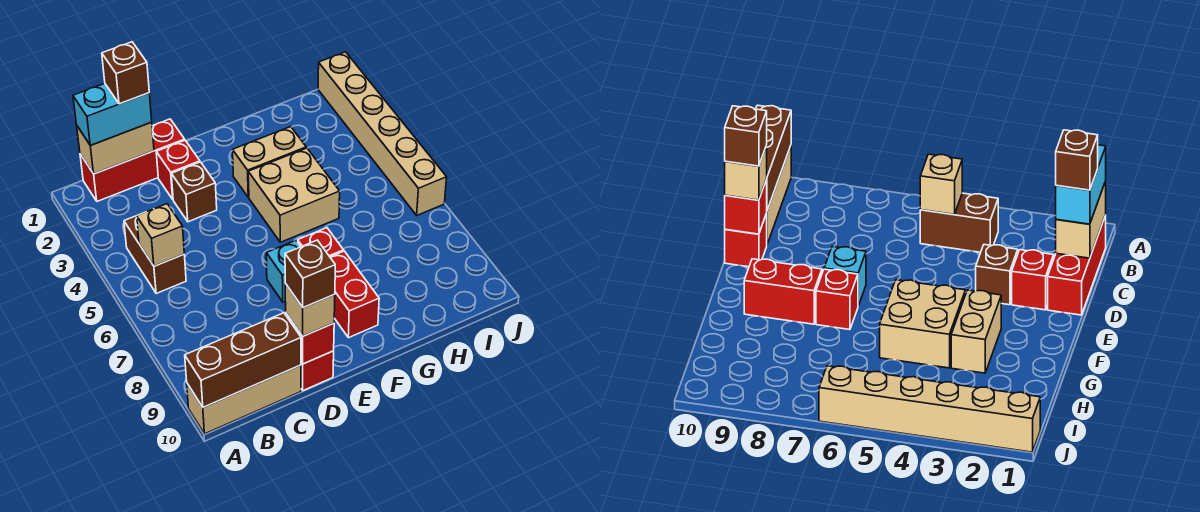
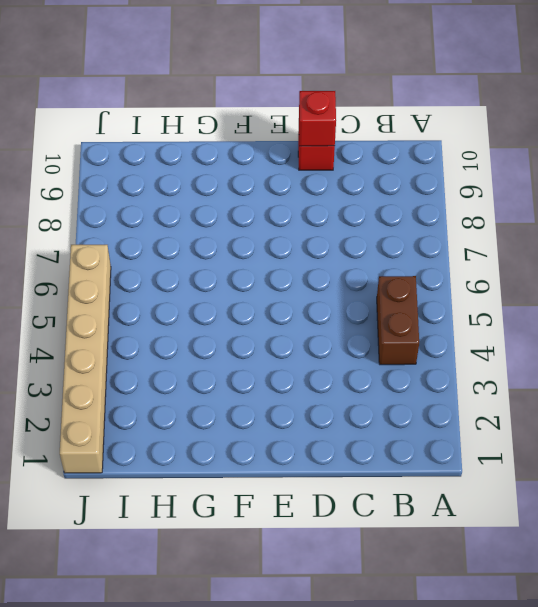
none -> tan brick A10:C10 level 1
none -> red brick B1:D1 level 1
none -> red brick D2 level 1

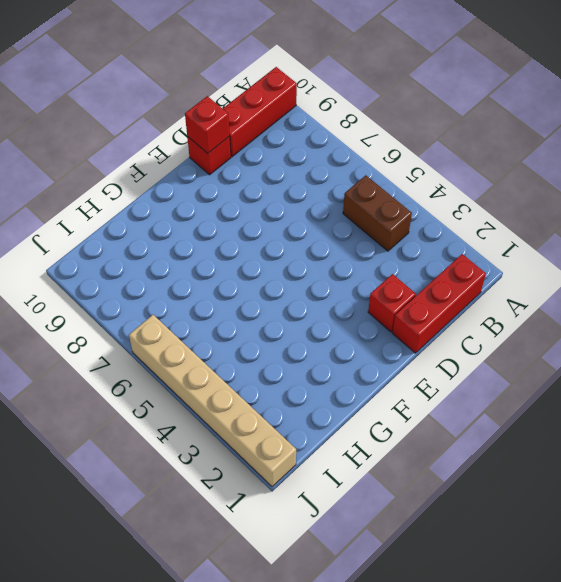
red brick A10:C10 level 1 -> tan brick A10:C10 level 1
none -> brown brick D3 level 1
none -> cyan brick E7 level 1
none -> tan brick F3:G3 level 1

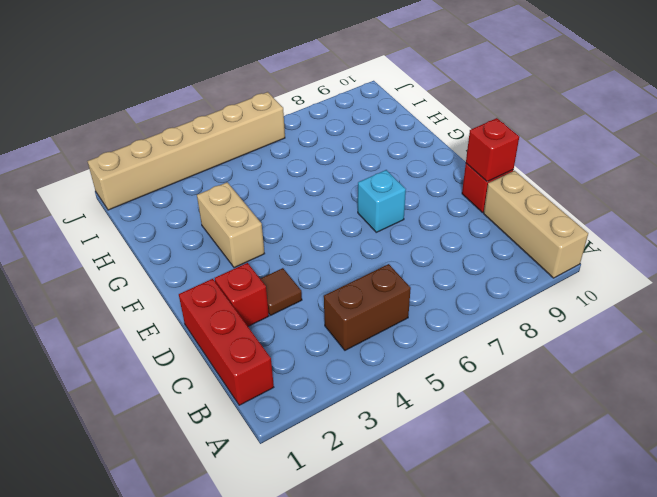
brown tile D3 level 1 -> brown brick D3 level 1
none -> tan brick F4:G5 level 1
none -> red brick F7 level 1
none -> red brick F8:F9 level 1

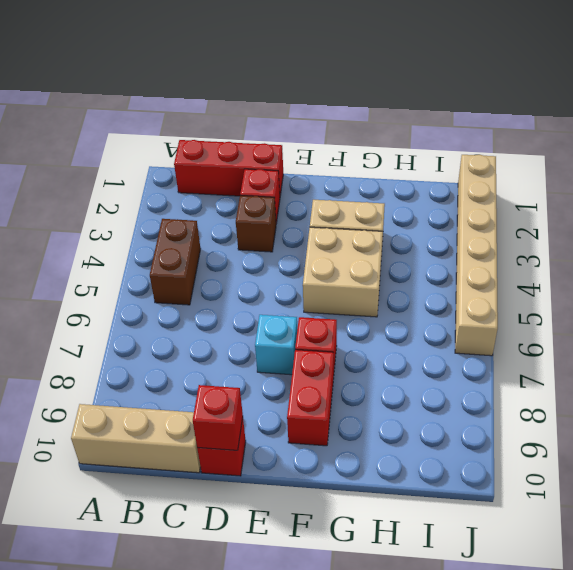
none -> brown brick A10:C10 level 2
none -> tan brick B1:C1 level 2
none -> tan brick B5 level 2

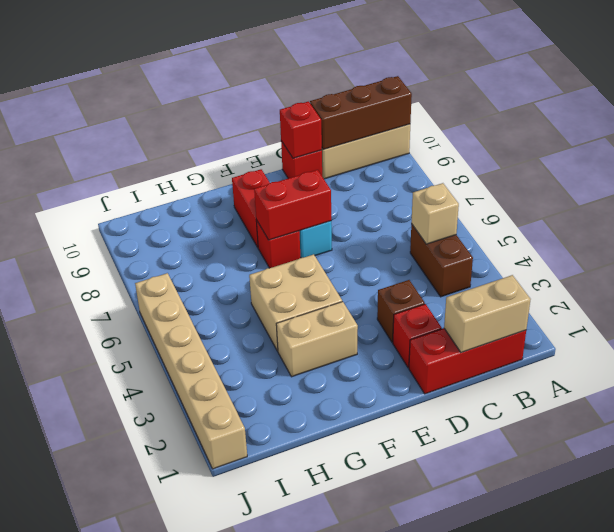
red brick E7:F7 level 2 -> none
none -> cyan brick B1:C1 level 3
none -> tan brick D10 level 3
none -> brown brick C1 level 4

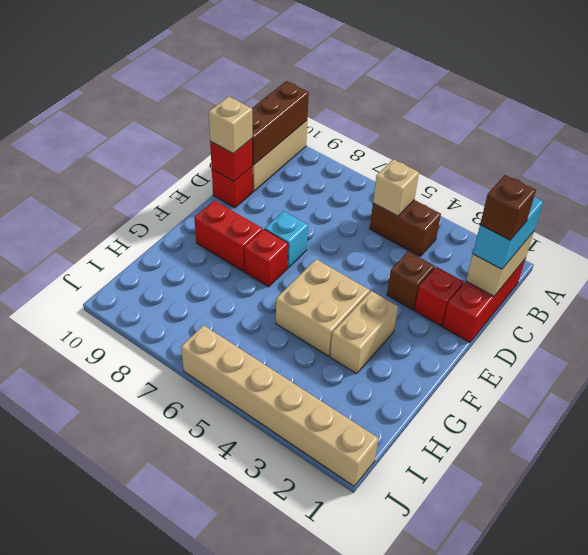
none -> brown brick D10 level 4

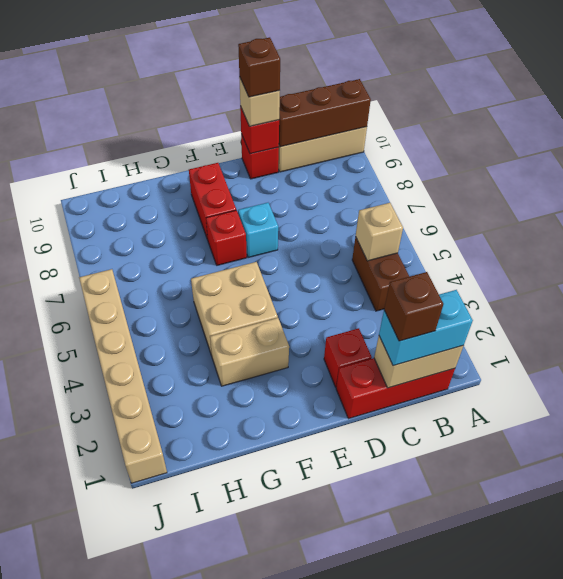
none -> brown brick D3 level 1

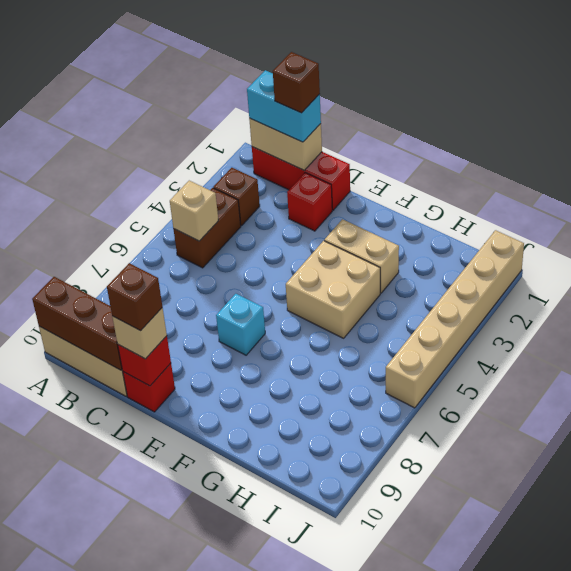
brown brick B3 level 1 -> brown brick D3 level 1
none -> red brick F7 level 1
none -> red brick F8:F9 level 1

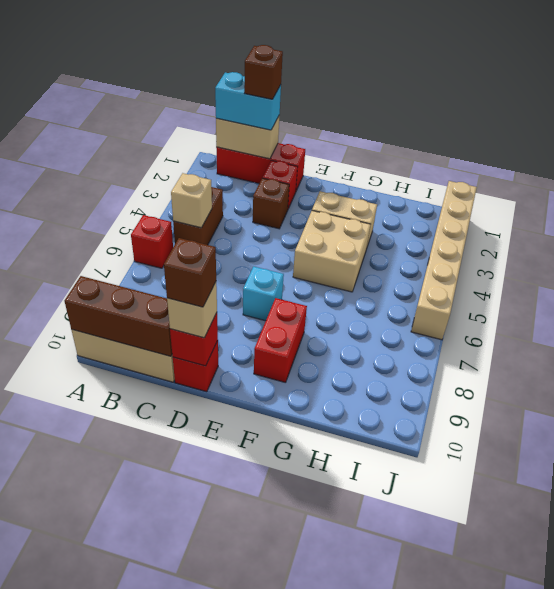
red brick A6 level 1 -> red brick F7 level 1

